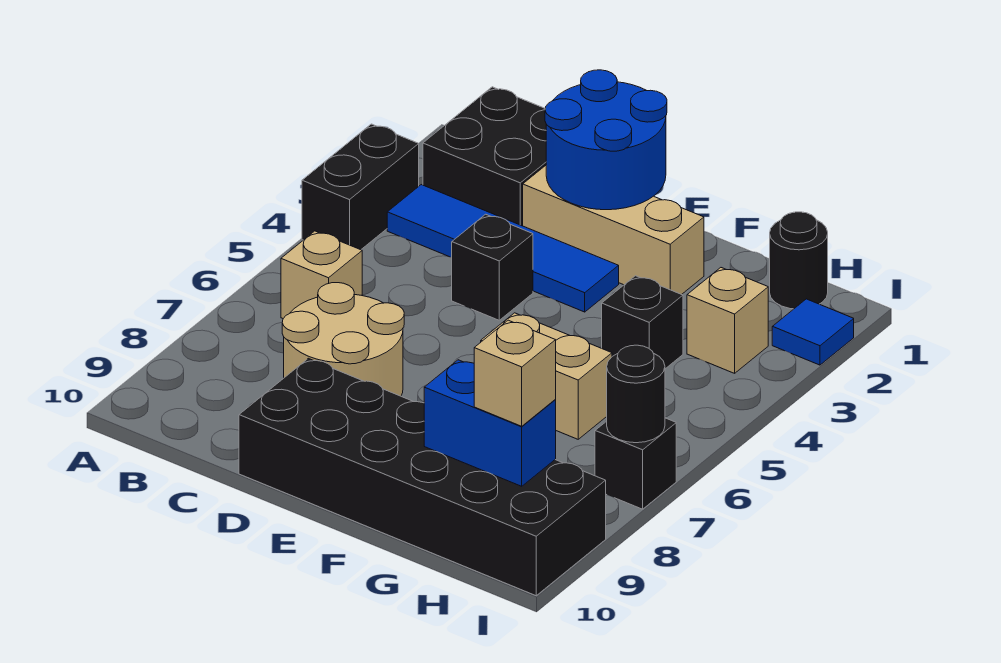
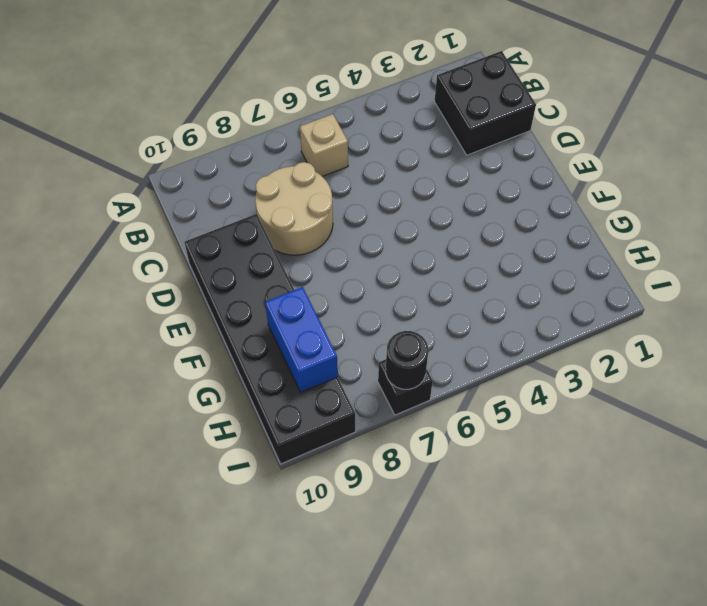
none -> black brick A3:A4 level 1
none -> blue tile B3:E3 level 1
none -> tan brick D2:F2 level 1

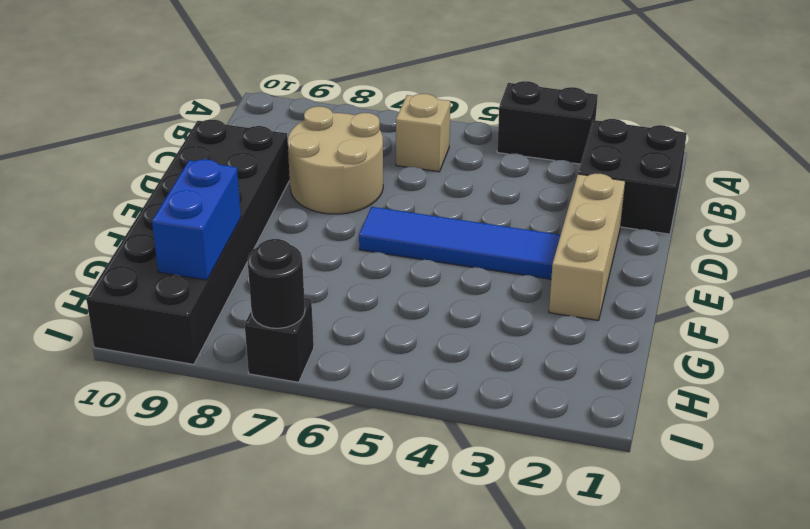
blue tile E3:E6 level 1 -> blue tile B3:E3 level 1
none -> black brick D4 level 1
none -> tan brick F6:G6 level 1
none -> black brick G4 level 1

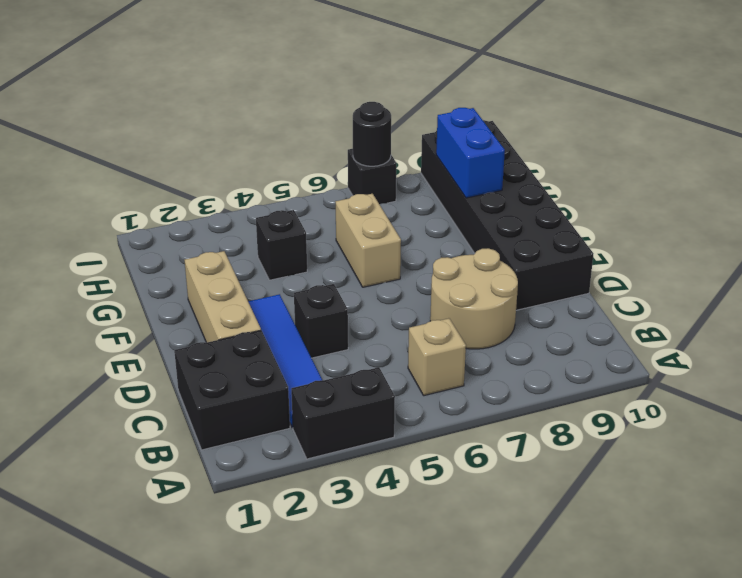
none -> black round brick H1 level 1
none -> tan brick H3 level 1
none -> blue tile I2 level 1

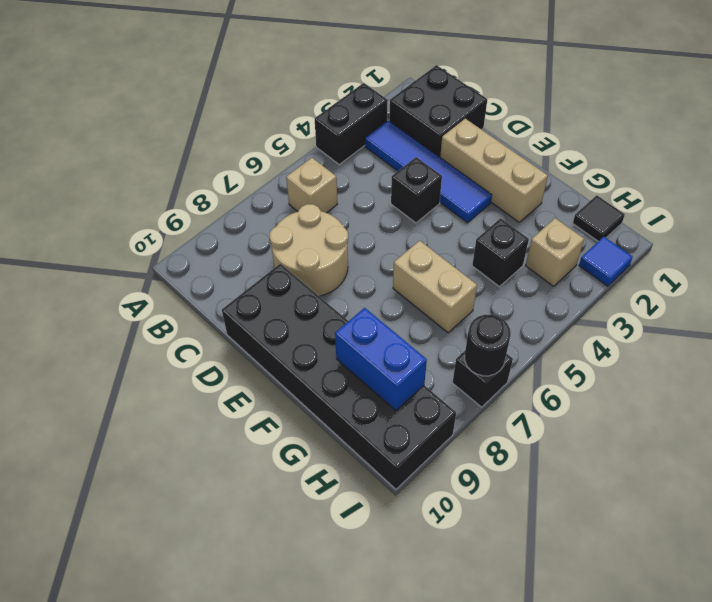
black tile H1 level 1 -> black round brick H1 level 1
none -> blue round brick D1:E2 level 2
none -> tan brick H9 level 3

